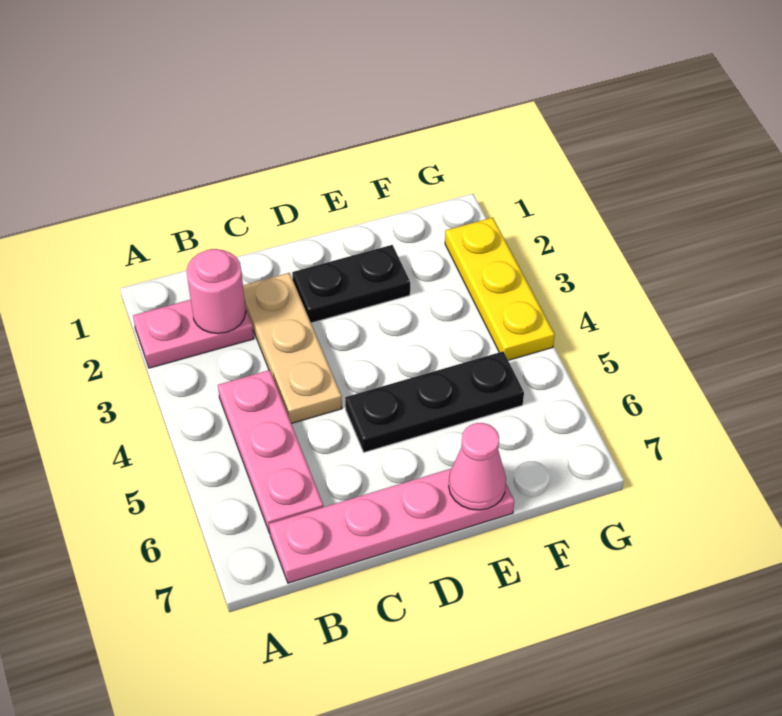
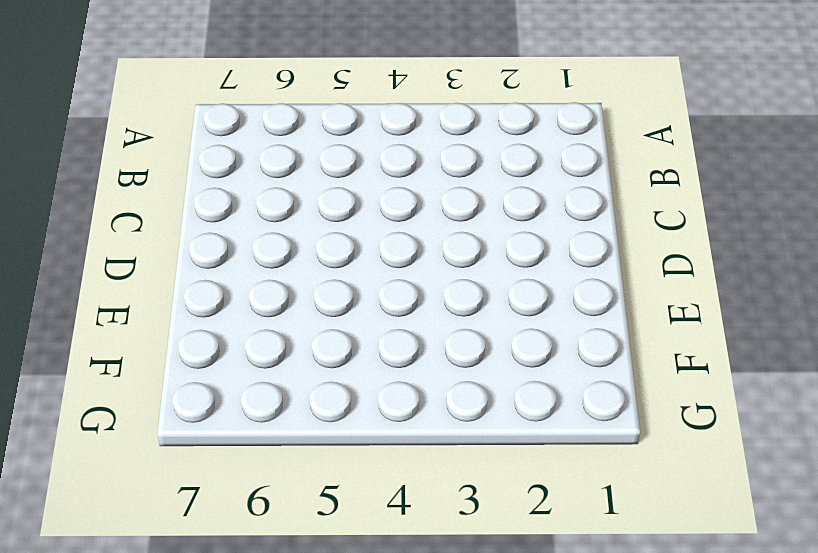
none -> pink plate A2:B2 level 1
none -> pink plate B4:B6 level 1

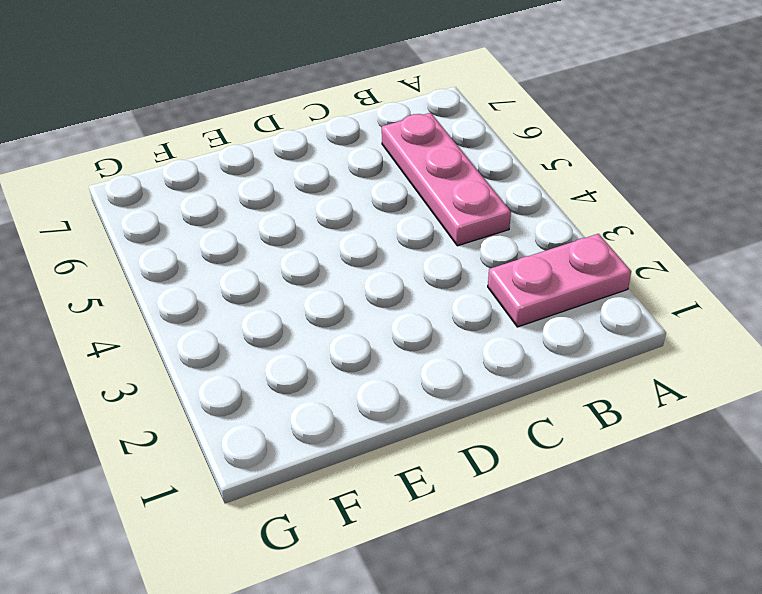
none -> pink plate B7:E7 level 1
none -> tan plate C2:C4 level 1

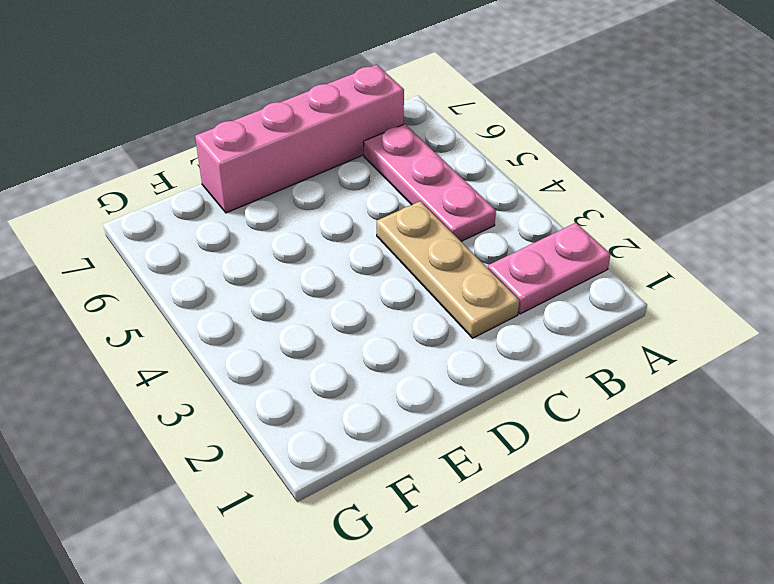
pink brick B7:E7 level 1 -> pink plate B7:E7 level 1
none -> black plate D2:E2 level 1
none -> black plate D5:F5 level 1

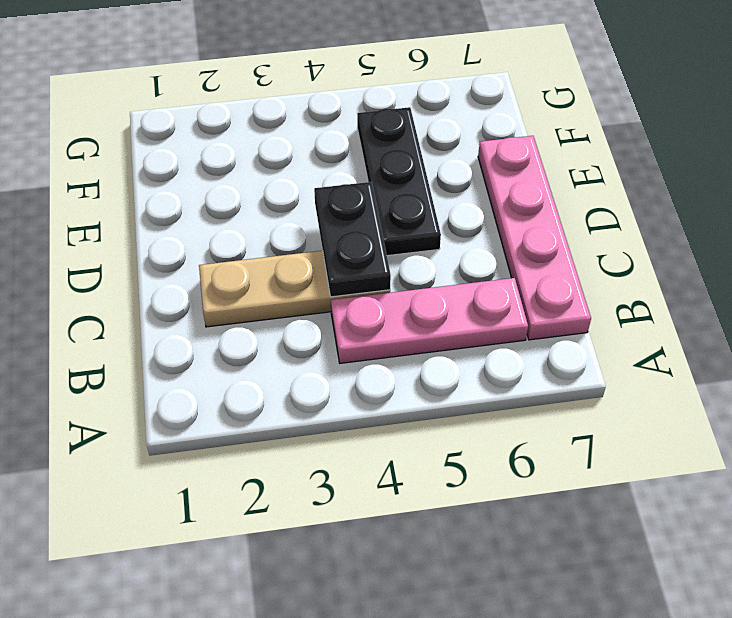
black plate C4:D4 level 2 -> black plate D2:E2 level 1
none -> pink plate A2:B2 level 1
none -> yellow plate G2:G4 level 1

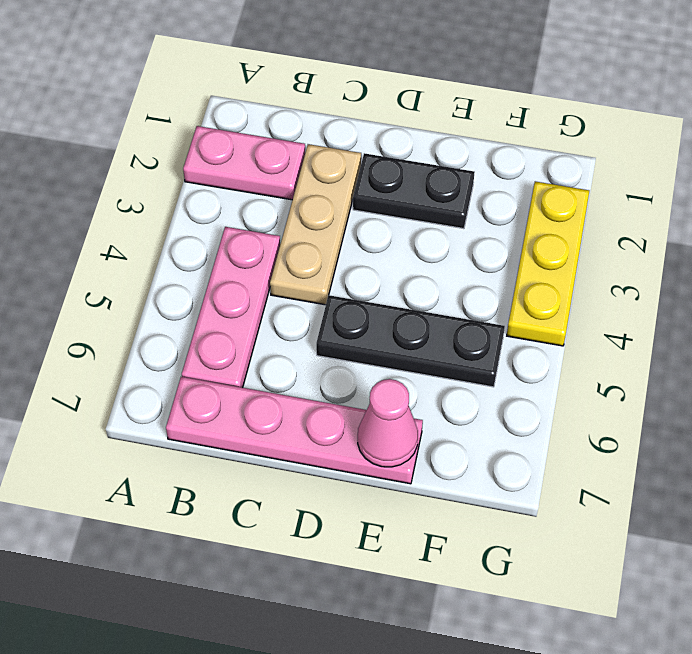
none -> pink round brick B2 level 2

